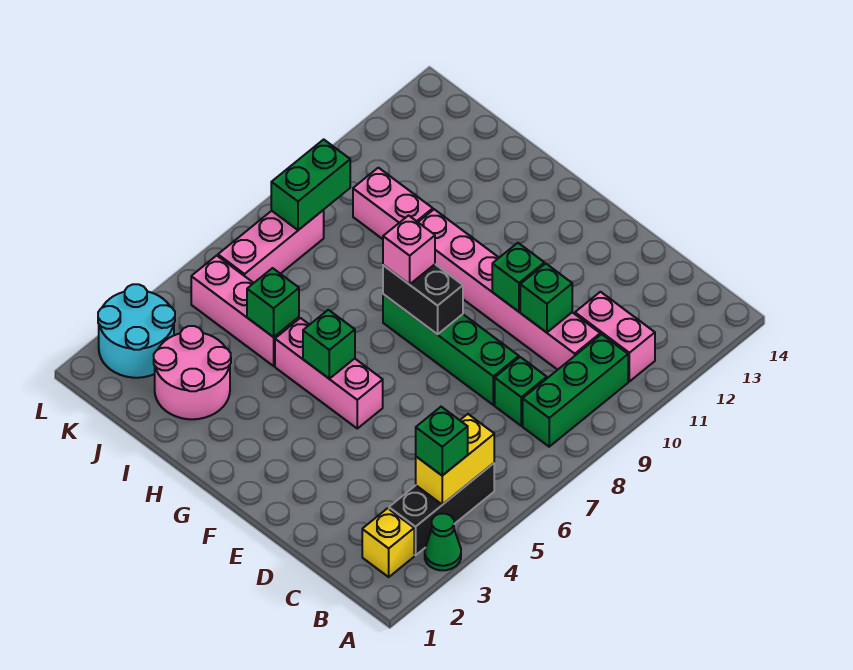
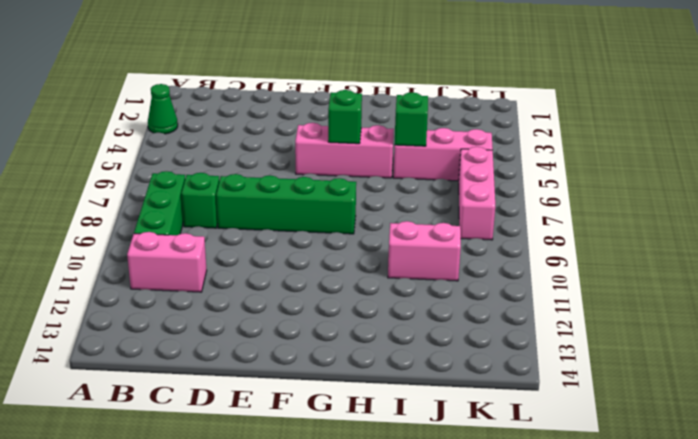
none -> yellow brick B2 level 1
none -> black brick B3:B5 level 1
none -> pink brick C10:H10 level 1

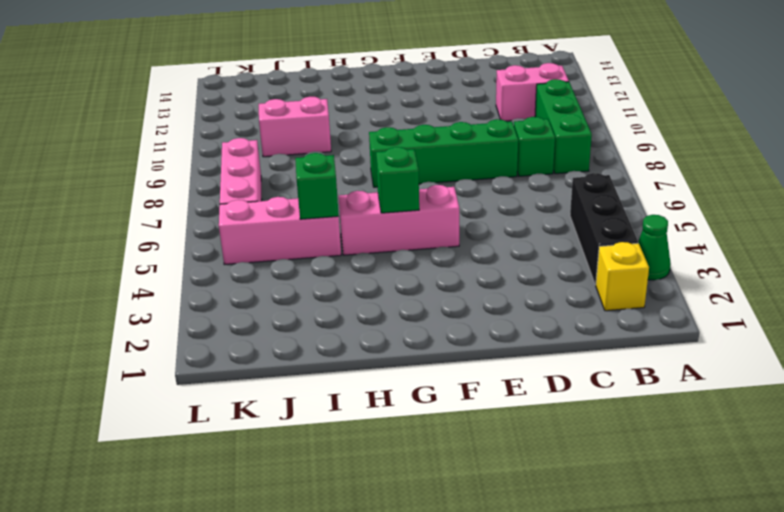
none -> pink brick C10:H10 level 1
none -> pink round brick I2:J3 level 1
none -> cyan round brick K2:L3 level 1

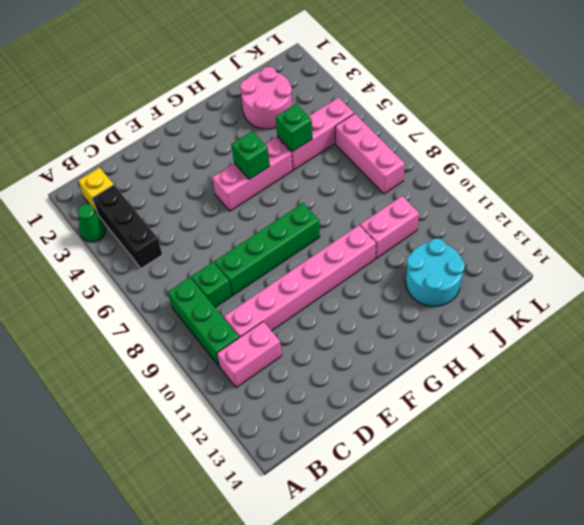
cyan round brick I12:J13 level 1 -> cyan round brick K2:L3 level 1
none -> yellow brick B4:B5 level 2
none -> green brick D10 level 2
none -> green brick E10 level 2

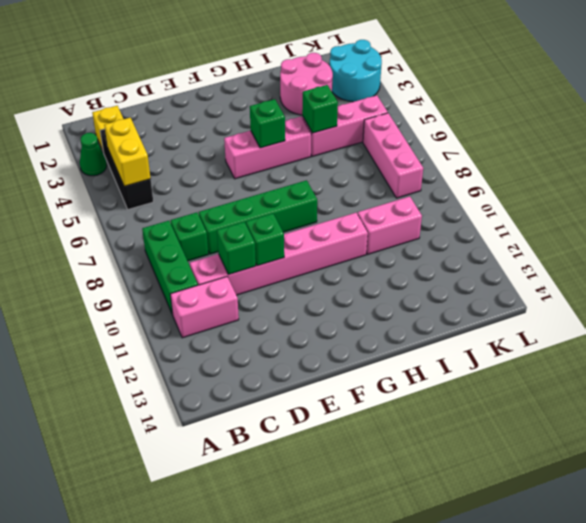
none -> black brick F8:G8 level 2
none -> green brick K8:K9 level 2
none -> green brick B4 level 3

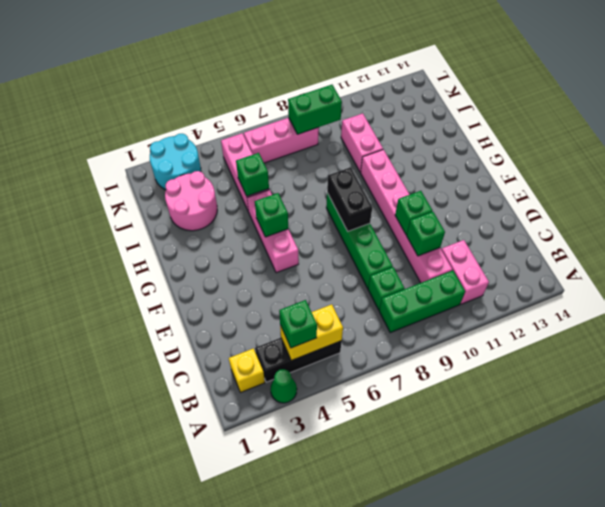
none -> pink brick G8 level 3

